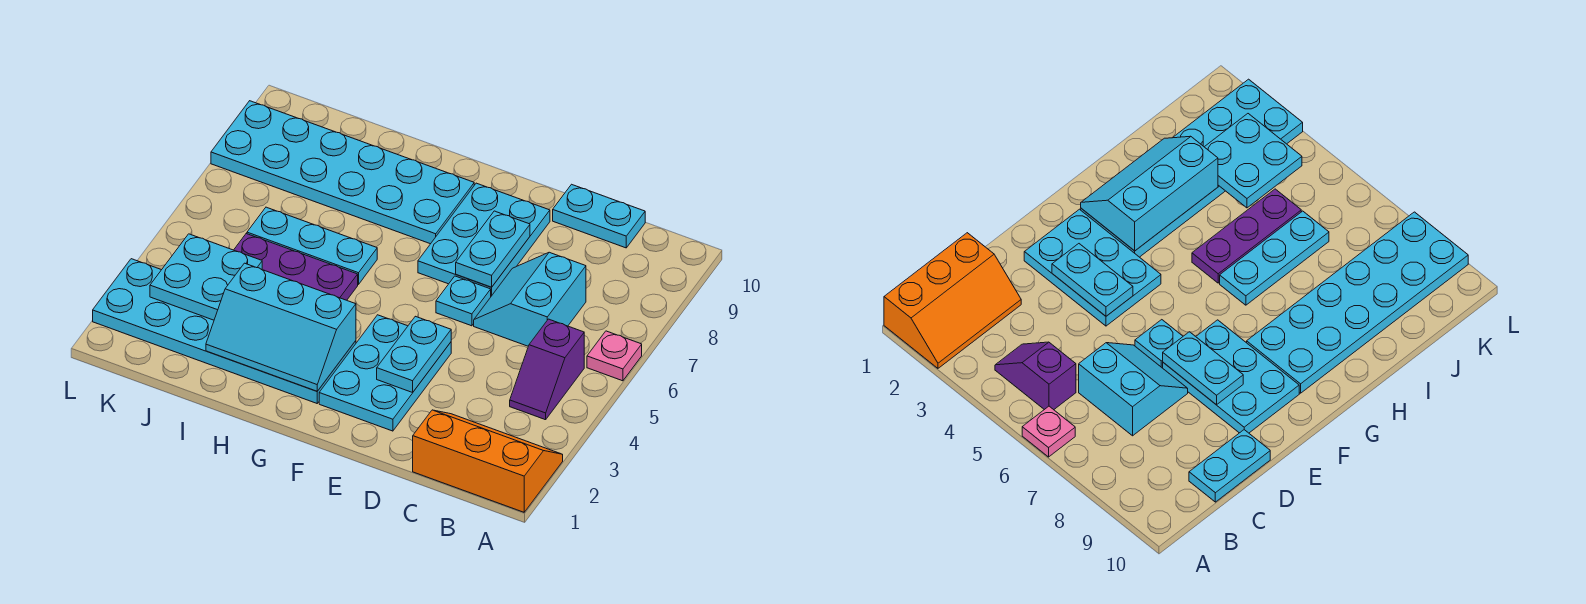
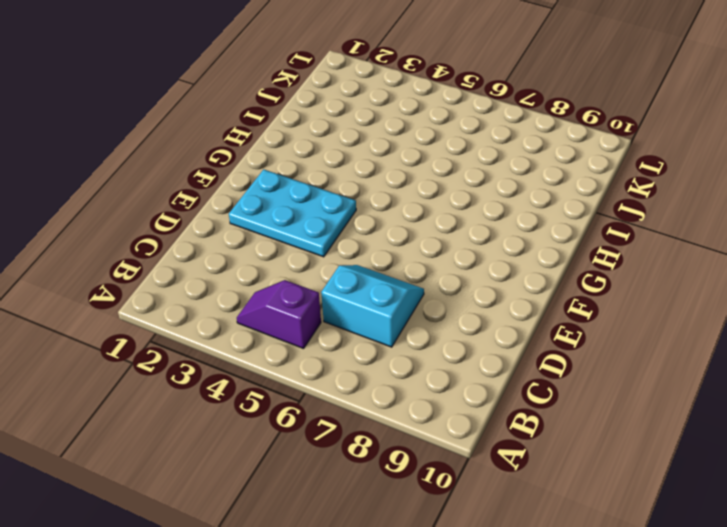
none -> orange slope A1:C2 level 1 top 1
none -> pink plate A6 level 1
none -> cyan plate C10:D10 level 1

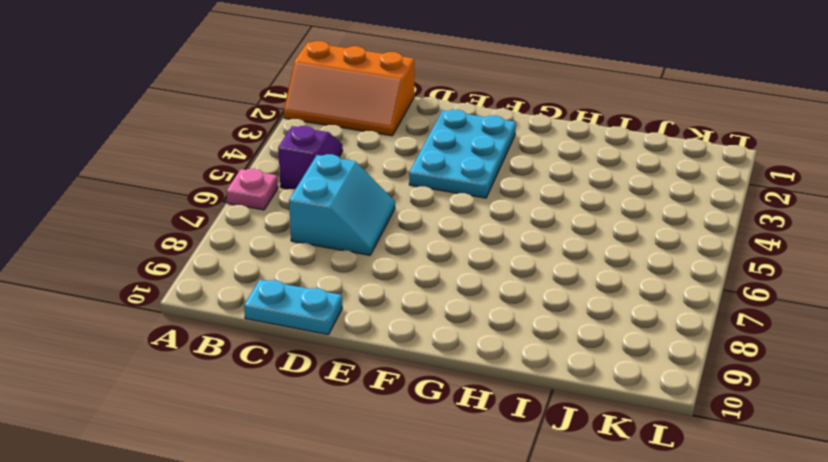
none -> cyan plate E6 level 1
none -> cyan plate E7:F9 level 1
none -> cyan plate G2:L3 level 1

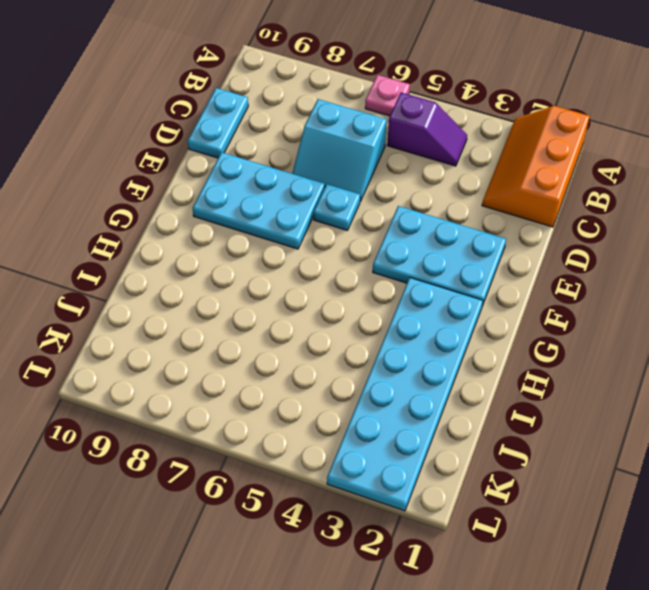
none -> cyan plate G8:L9 level 1
none -> purple plate H5:J5 level 1
none -> cyan plate H6:J6 level 1

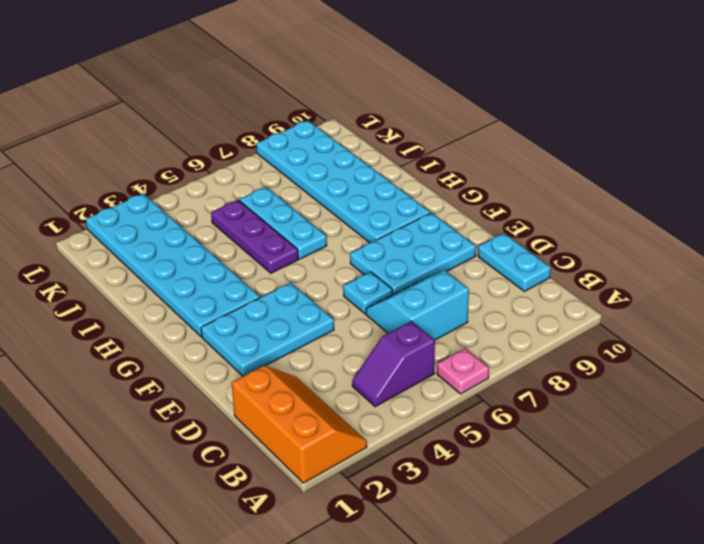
none -> cyan plate E3:E4 level 2
none -> cyan plate E7:E8 level 2
none -> cyan slope G2:I3 level 2 top 3

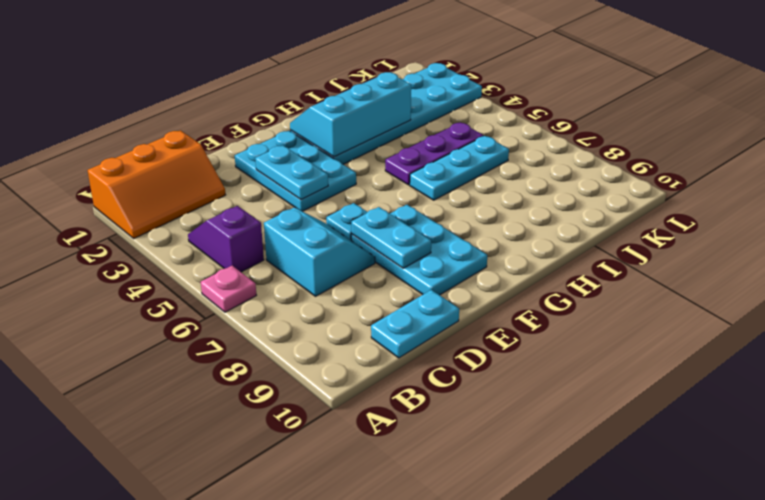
none -> cyan plate G8:L9 level 1
none -> cyan plate J3:K4 level 2

